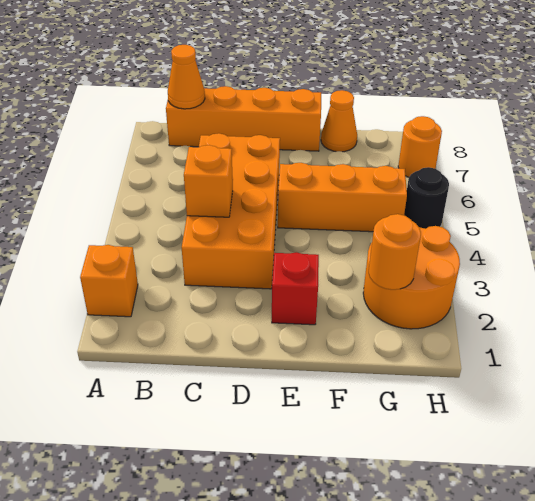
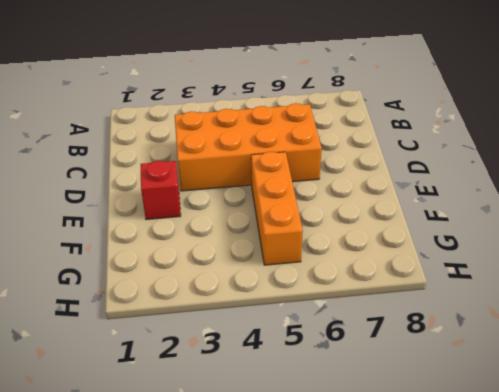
none -> orange brick A2 level 1
none -> orange brick B8:E8 level 1
none -> orange cone F8 level 1

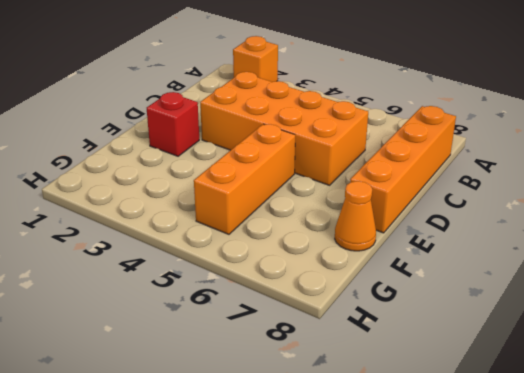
none -> orange round brick G2:H3 level 1
none -> black round brick H5 level 1
none -> orange round brick H7 level 1

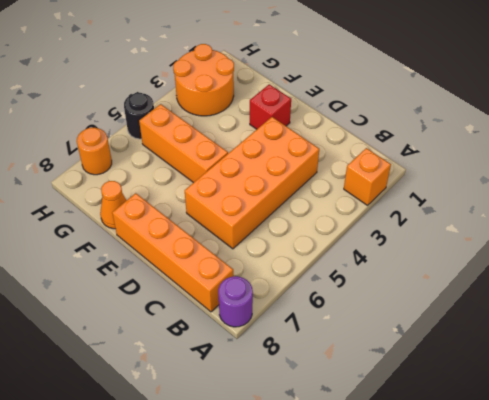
purple round brick A8 level 1 -> none
none -> orange cone B8 level 2
none -> orange brick C4 level 2
none -> orange round brick G2 level 2

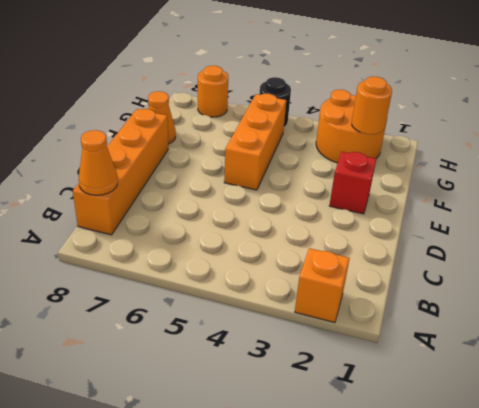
none -> orange brick C3:D6 level 1
none -> orange brick C4 level 2

